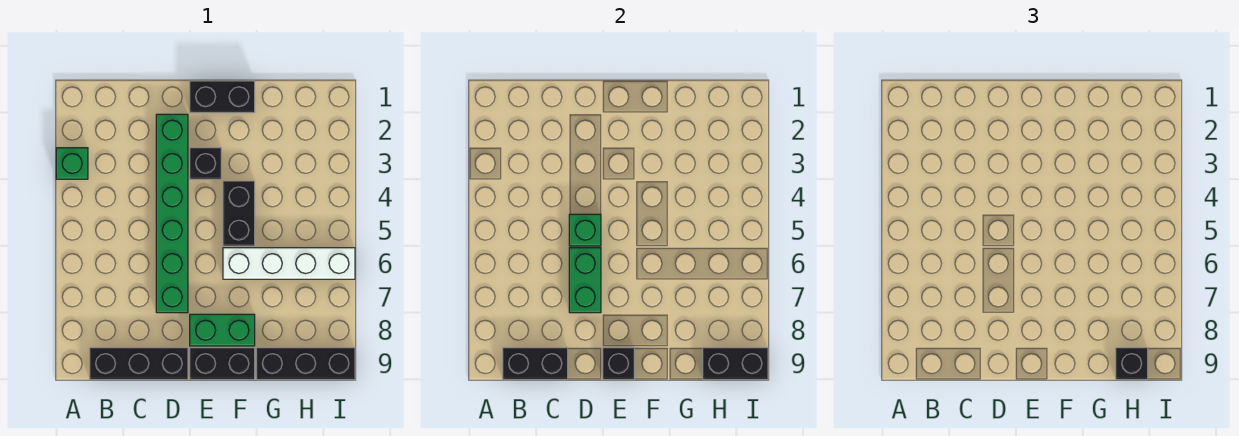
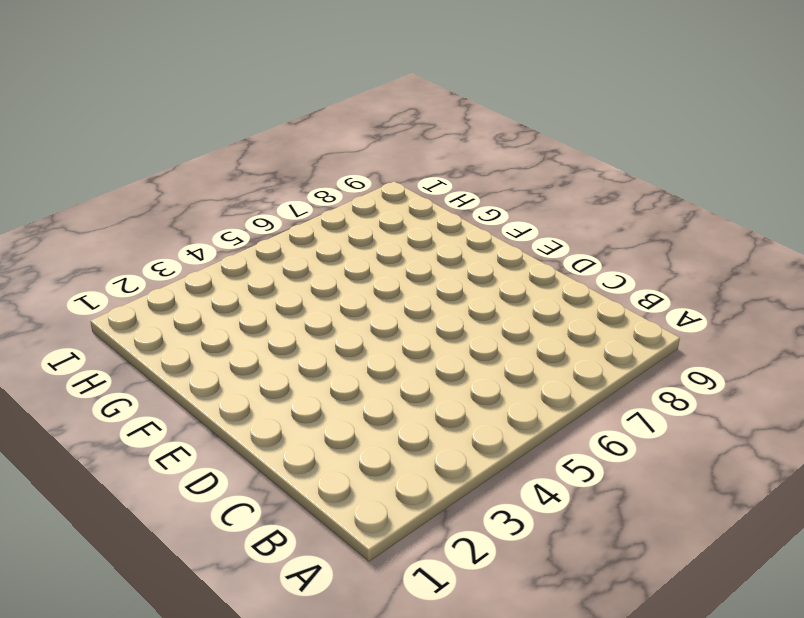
none -> green brick A3 level 1
none -> black brick B9:D9 level 1
none -> green brick D2:D7 level 1

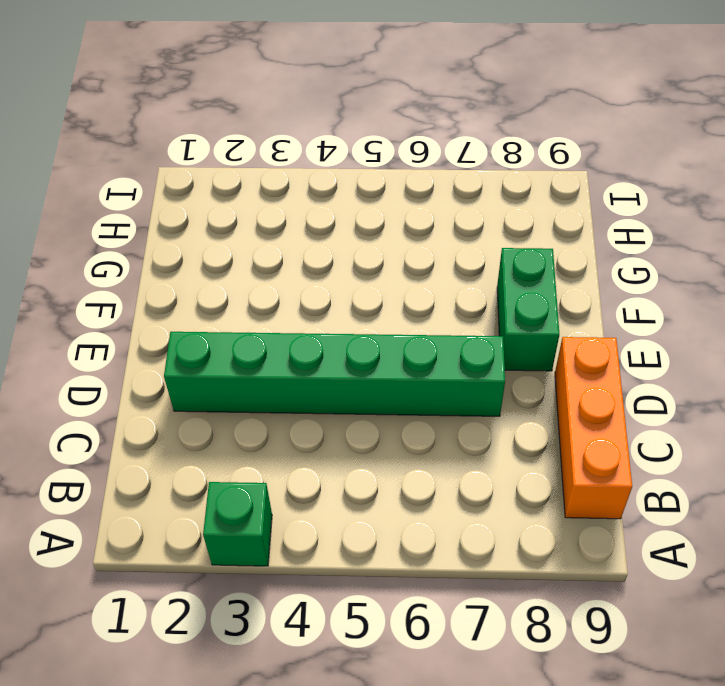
orange brick B9:D9 level 1 -> black brick B9:D9 level 1
none -> black brick E1:F1 level 1
none -> black brick E3 level 1
none -> black brick E9:F9 level 1

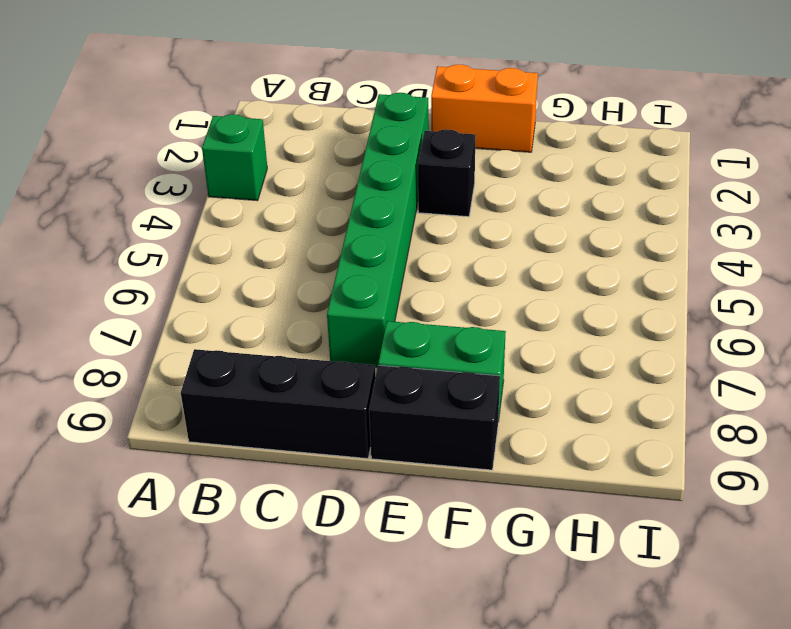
orange brick E1:F1 level 1 -> black brick E1:F1 level 1
none -> black brick F4:F5 level 1
none -> white brick F6:I6 level 1
none -> black brick G9:I9 level 1

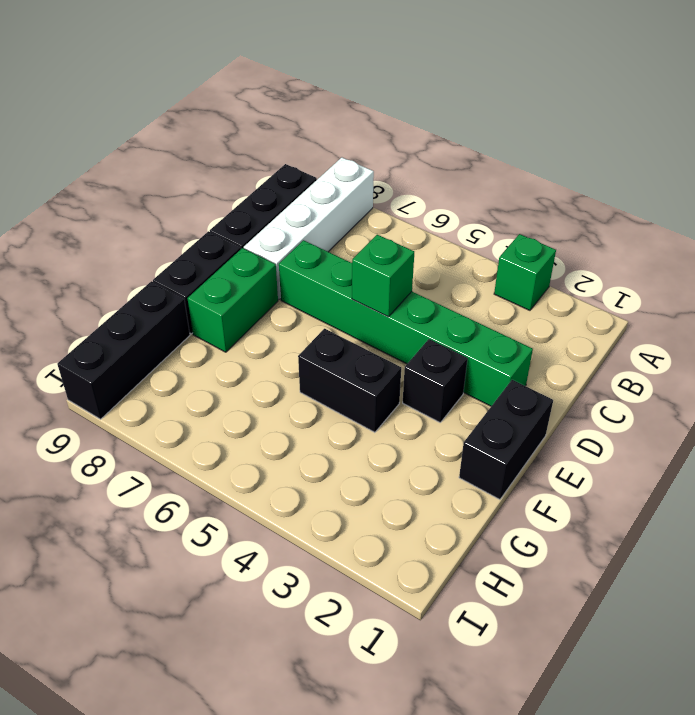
white brick A8:D8 level 1 -> white brick F6:I6 level 1
none -> black brick B9:C9 level 2
none -> green brick D6:D7 level 2
none -> black brick E9 level 2

